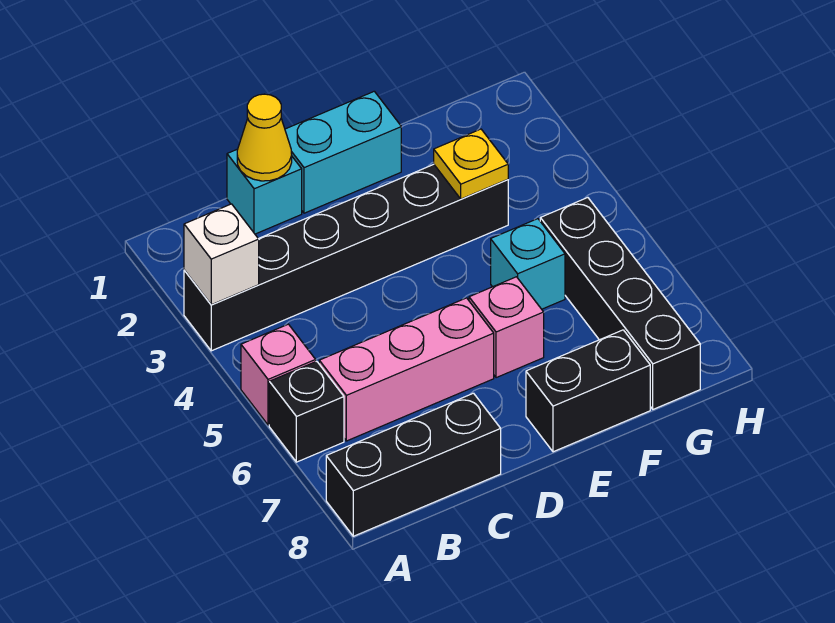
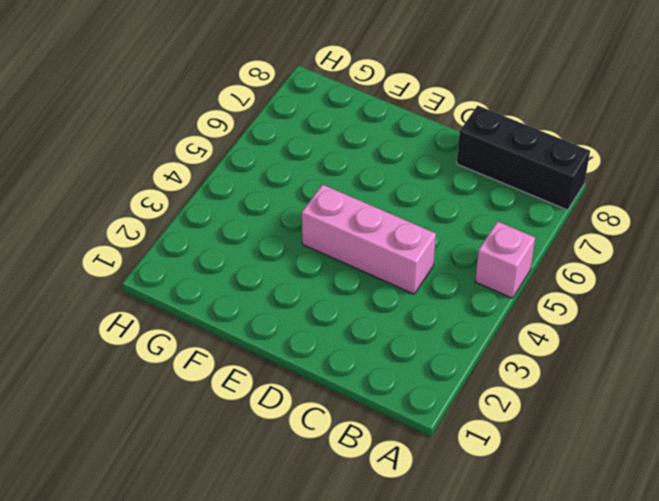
pink brick C4:E4 level 1 -> pink brick B6:D6 level 1
none -> black brick A3:F3 level 1
none -> black brick A6 level 1
none -> cyan brick C1 level 1

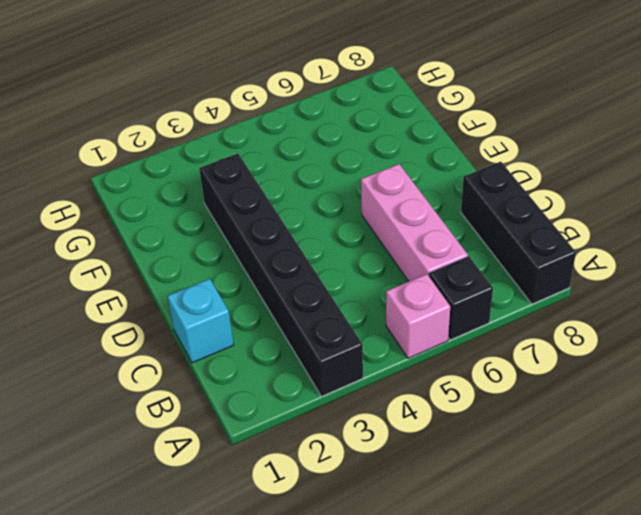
none -> cyan brick D1:E1 level 1
none -> pink brick E6 level 1
none -> black brick E8:F8 level 1

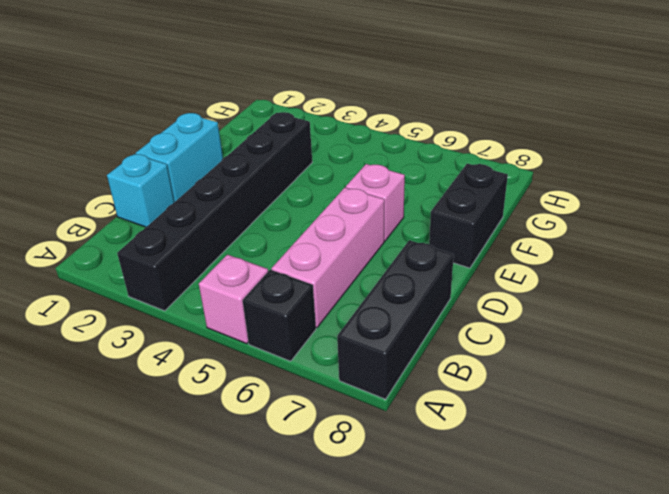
none -> cyan brick F5 level 1
none -> black brick G5:G8 level 1
none -> white brick A3 level 2

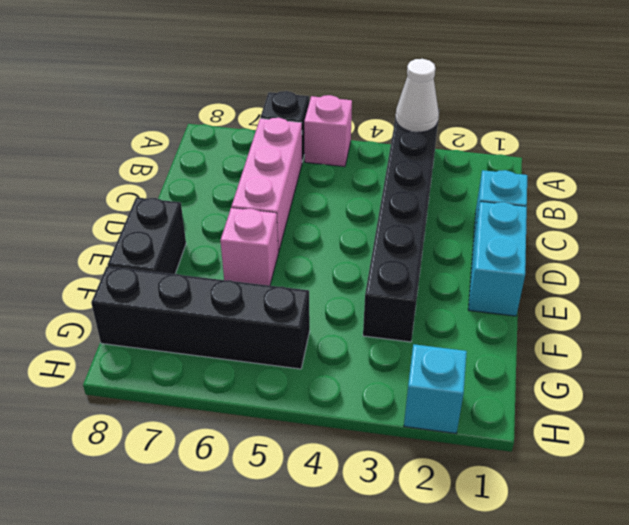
white cone A3 level 2 -> white brick A3 level 2
cyan brick H2 level 1 -> cyan brick F5 level 1
none -> black brick A8:C8 level 1
none -> yellow cone C1 level 2
none -> yellow plate F3 level 2

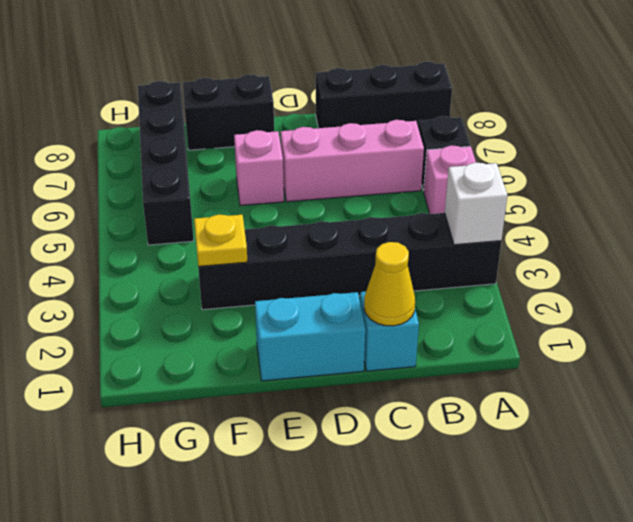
none -> cyan brick F5 level 1

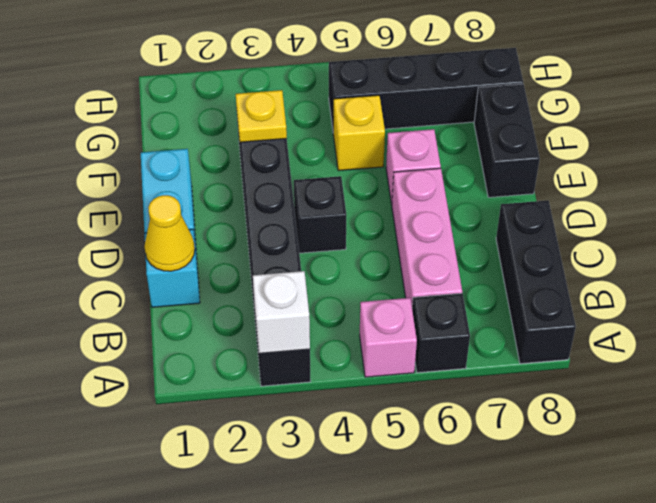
black brick D4 level 1 -> none
yellow brick F5 level 1 -> cyan brick F5 level 1

